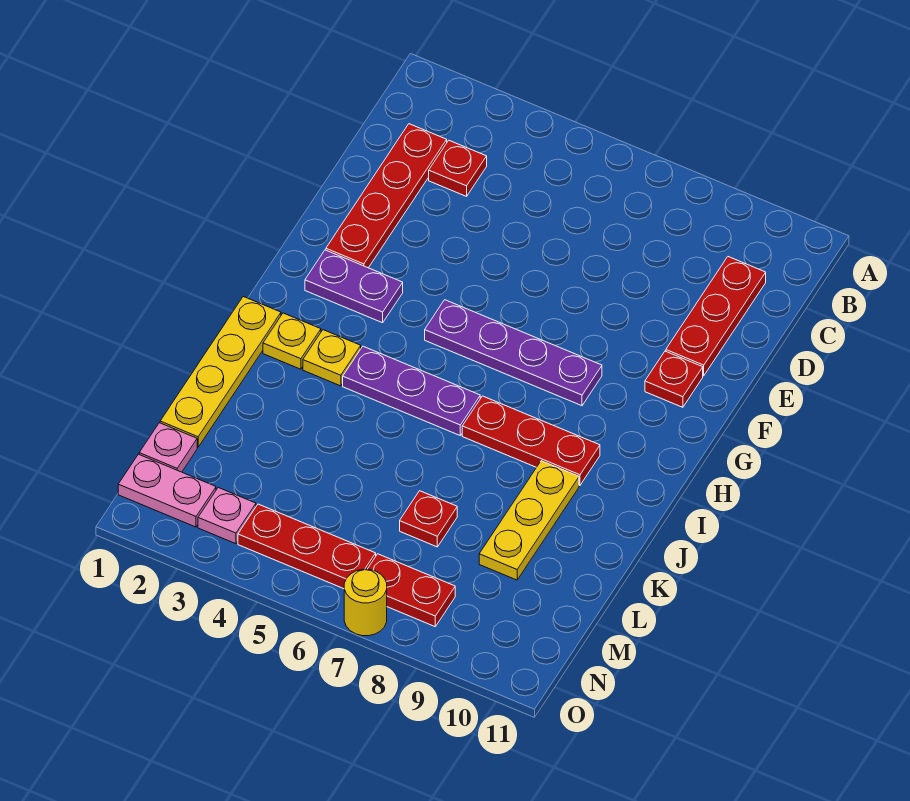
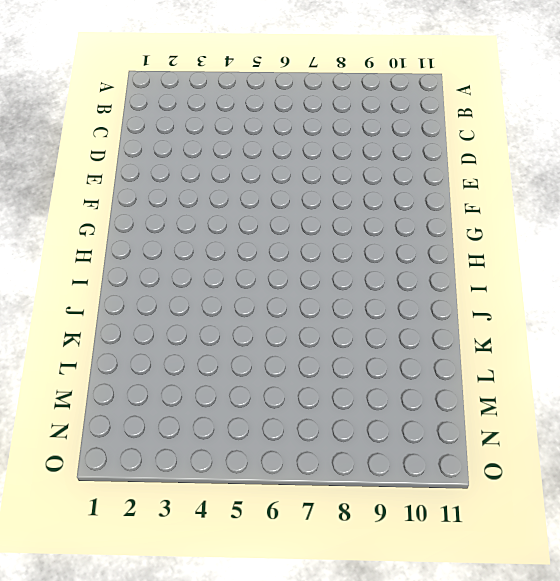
none -> red plate C2:F2 level 1
none -> red plate C3 level 1
none -> red plate C10:E10 level 1

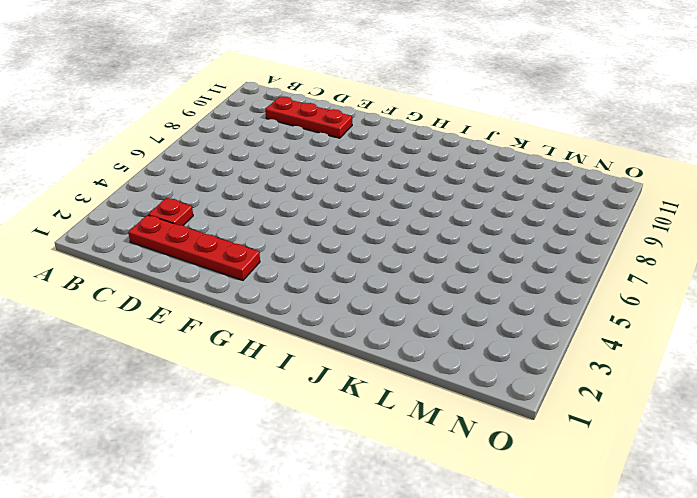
none -> red plate F10 level 1
none -> purple plate G2:G3 level 1
none -> purple plate G5:G8 level 1

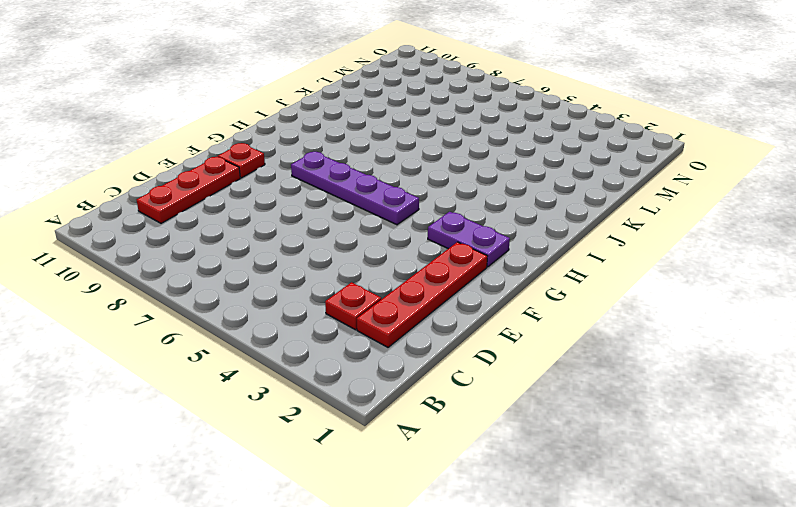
none -> yellow plate I1:L1 level 1
none -> yellow plate I2 level 1
none -> yellow plate I3 level 1

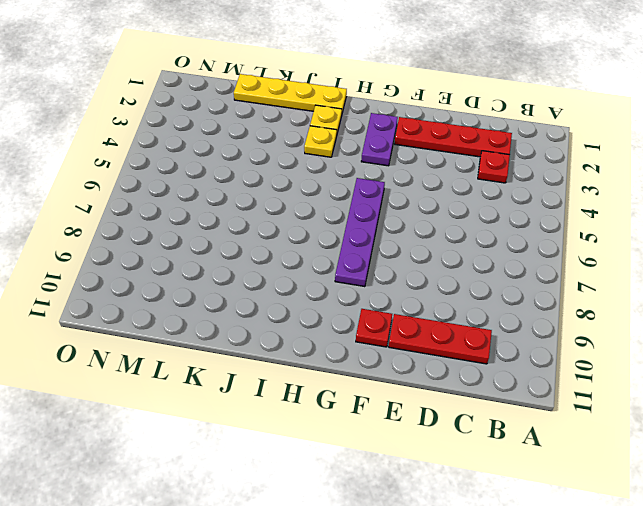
none -> purple plate I4:I6 level 1
none -> red plate I7:I9 level 1
none -> yellow plate J9:L9 level 1

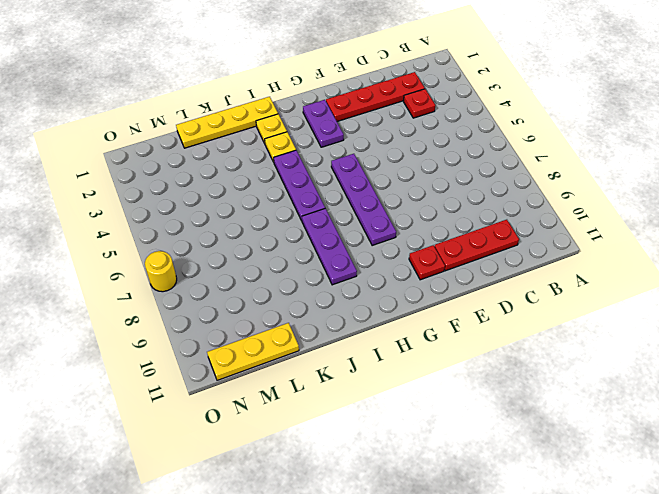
purple plate I7:I9 level 1 -> red plate I7:I9 level 1
yellow plate L11:N11 level 1 -> yellow plate J9:L9 level 1
none -> red plate L7 level 1
none -> pink plate M1 level 1
none -> pink plate N1:N2 level 1

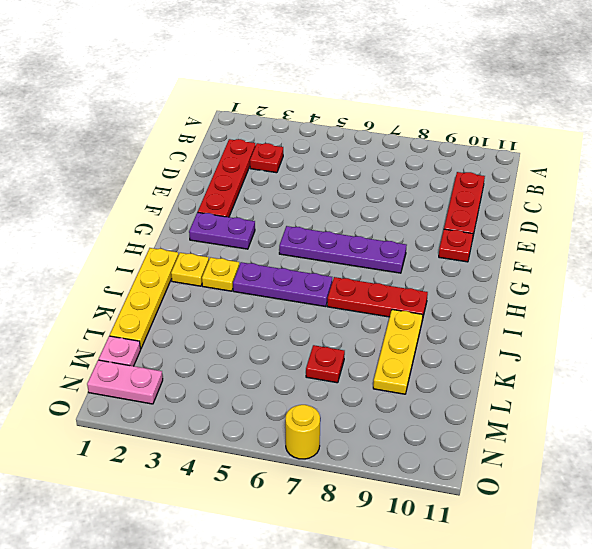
none -> pink plate N3 level 1
none -> red plate N4:N6 level 1
none -> red plate N7:N8 level 1

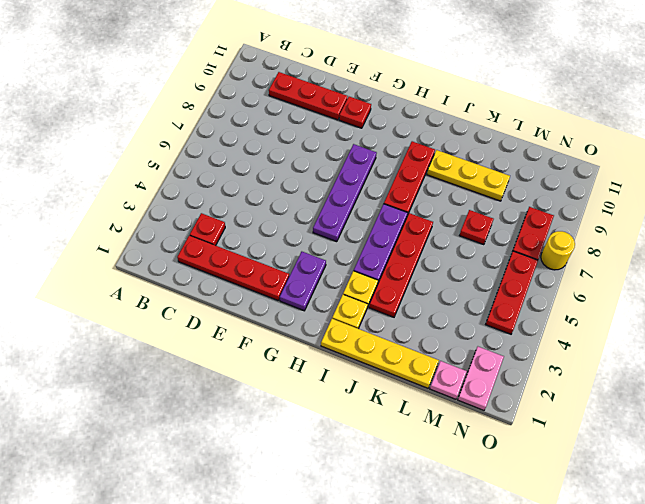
red plate J3:J6 level 1 -> none
none -> pink plate N3 level 1

